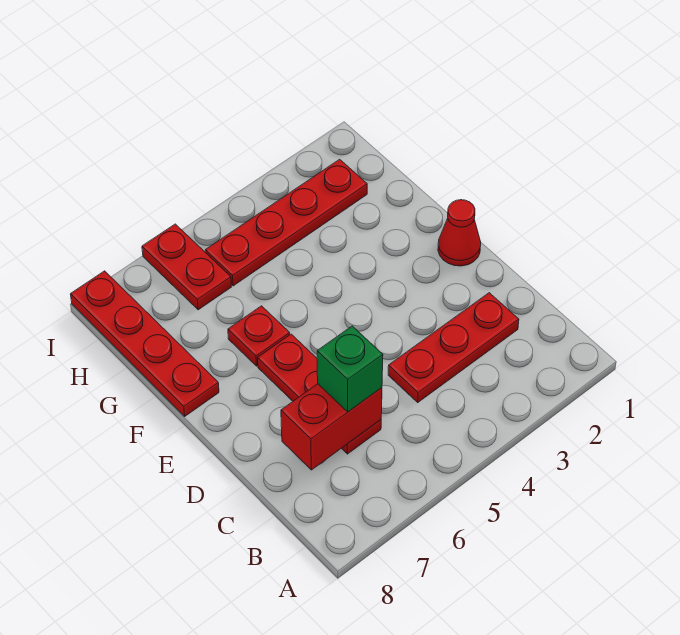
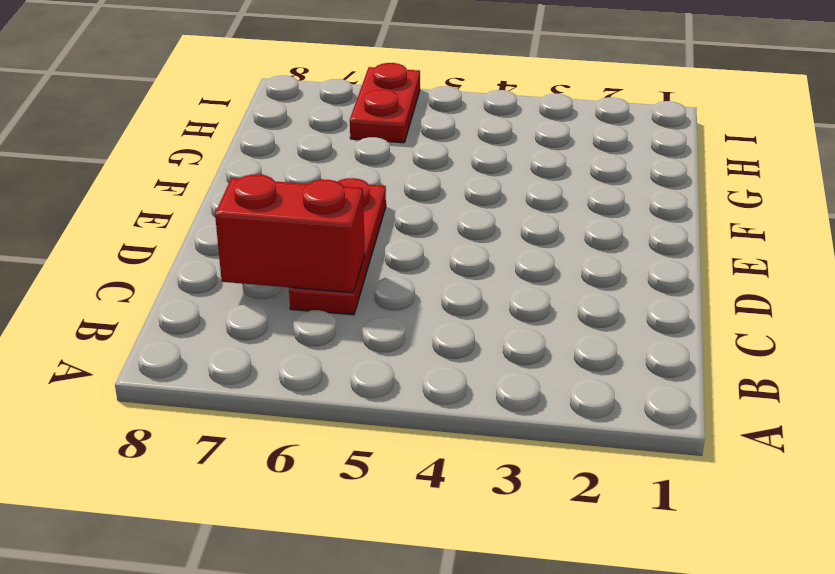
none -> red plate C2:C4 level 1
none -> red cone E1 level 1

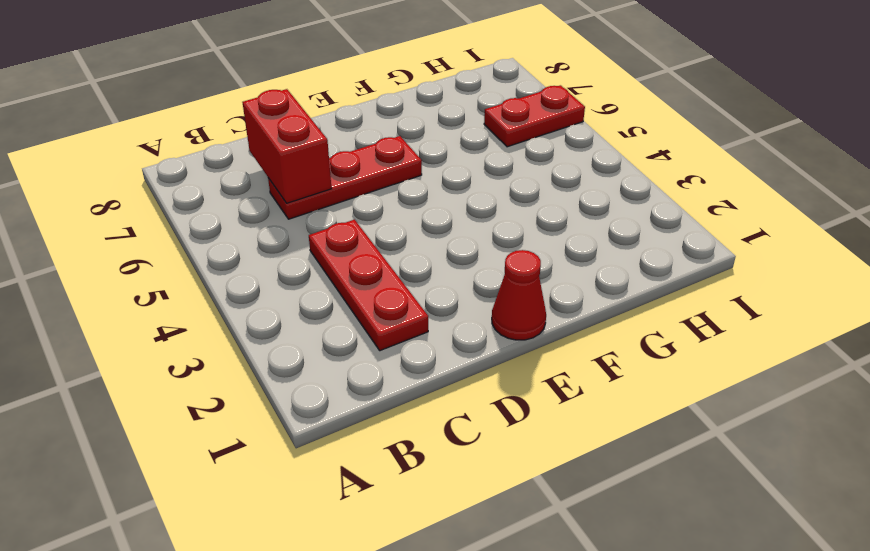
none -> red plate F6 level 1
none -> red plate F8:I8 level 1

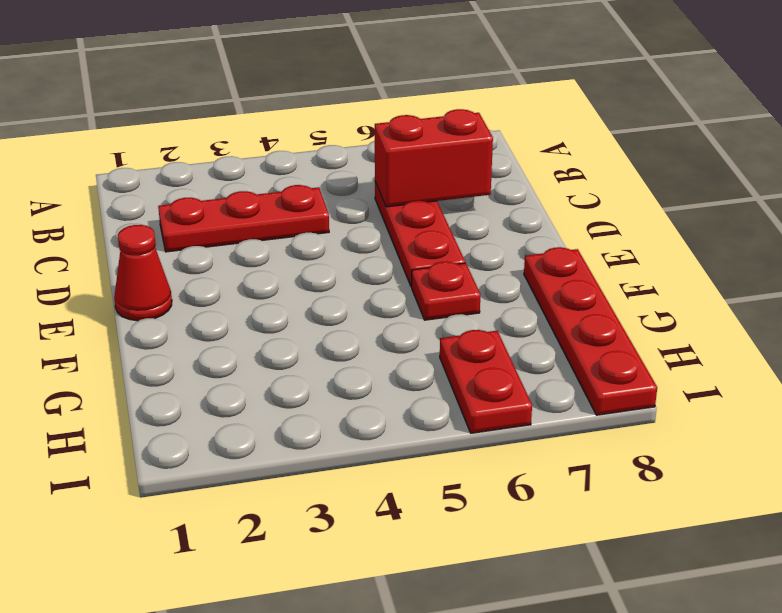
none -> red plate H2:H5 level 1
none -> green brick C6 level 3

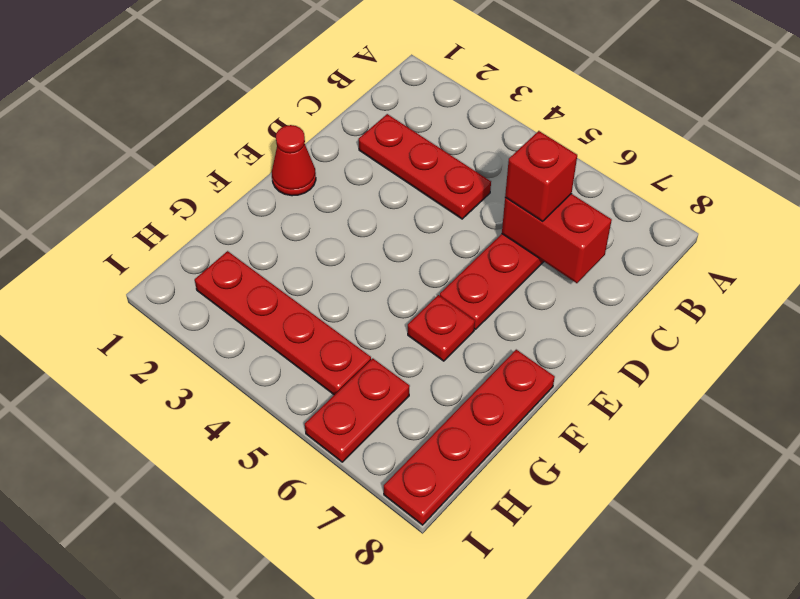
red brick C6 level 3 -> green brick C6 level 3

